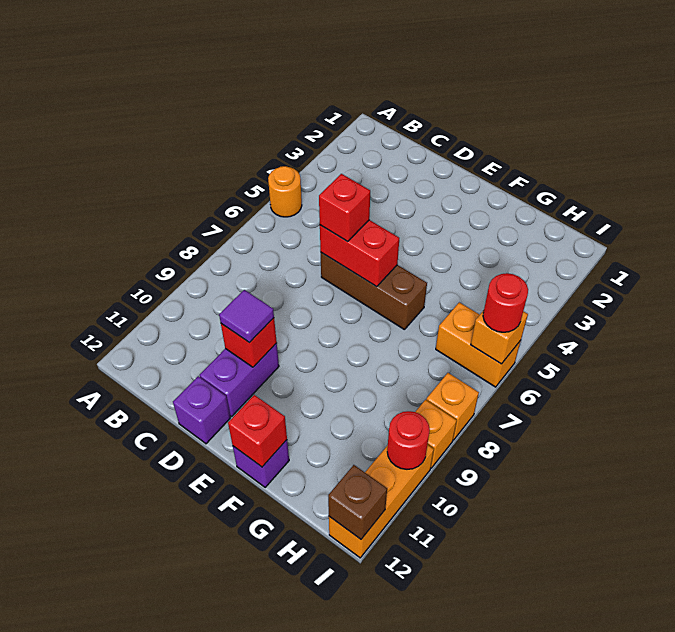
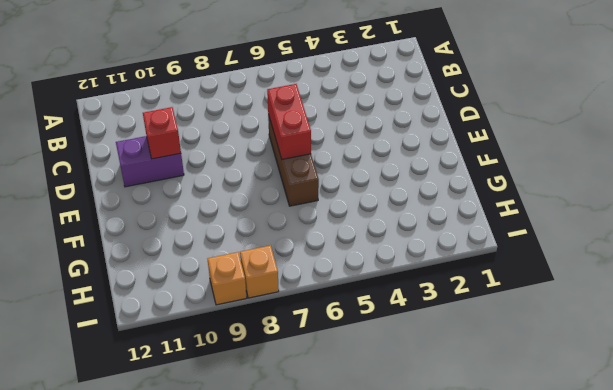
none -> orange round brick A5 level 1
none -> purple brick D12 level 1
none -> purple brick F12 level 1

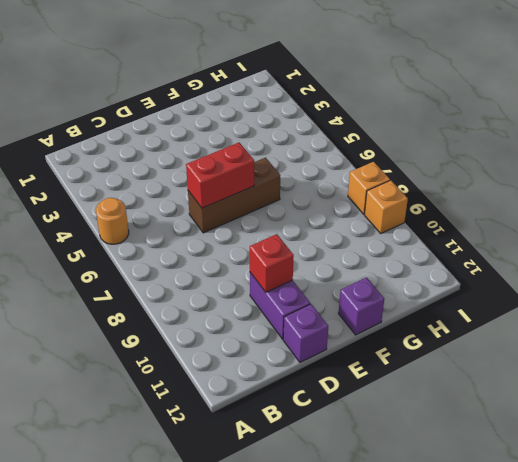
none -> orange brick H6:I6 level 1
none -> orange brick I10:I12 level 1
none -> red brick F12 level 2

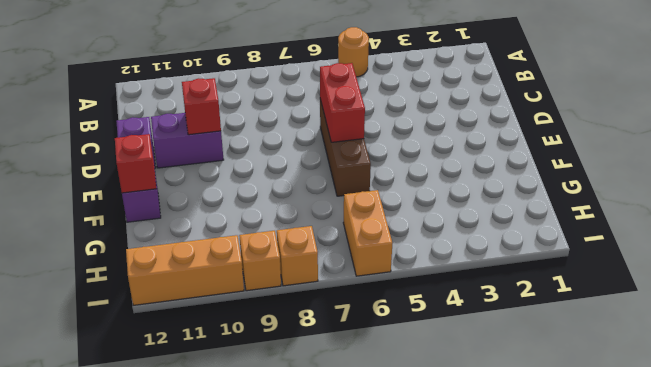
none -> orange brick I6 level 2
none -> red round brick I10 level 2
none -> brown brick I12 level 2

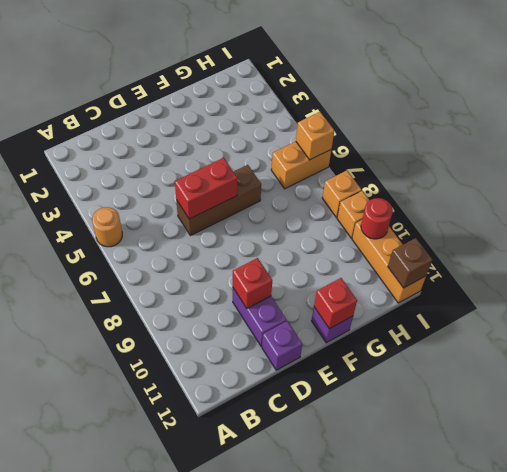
none -> red brick D6 level 3
none -> purple tile D10 level 3
none -> red round brick I6 level 3

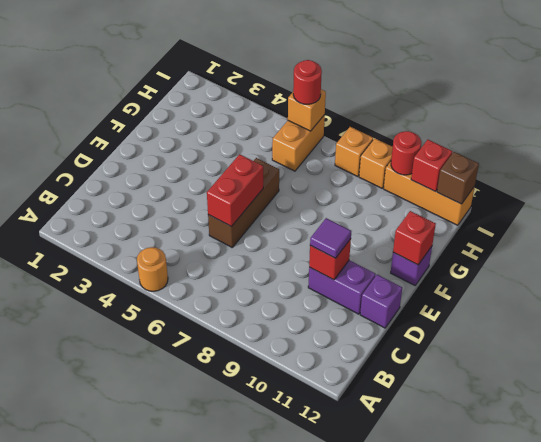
red brick I11 level 2 -> red brick D6 level 3

